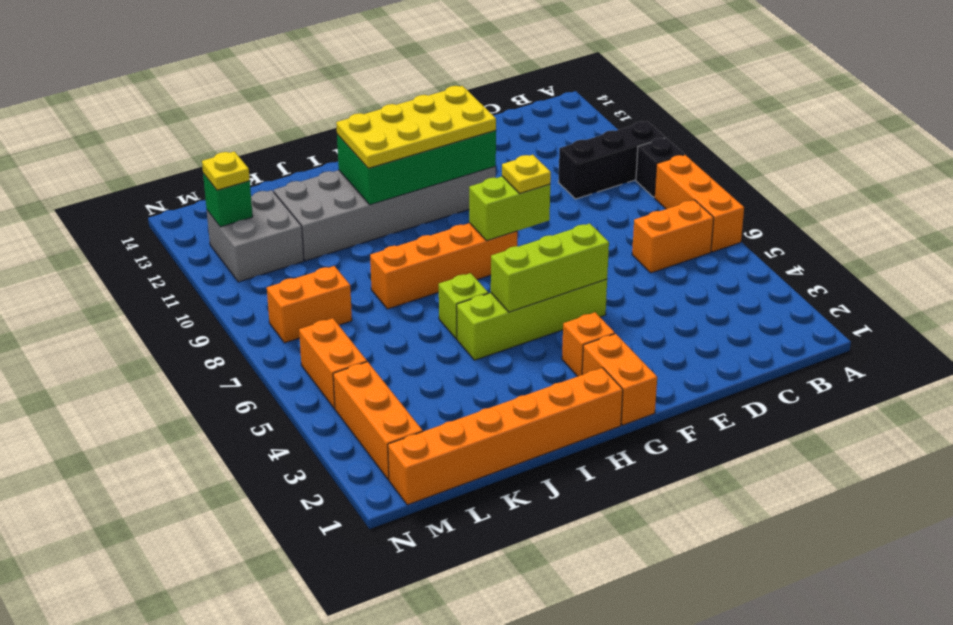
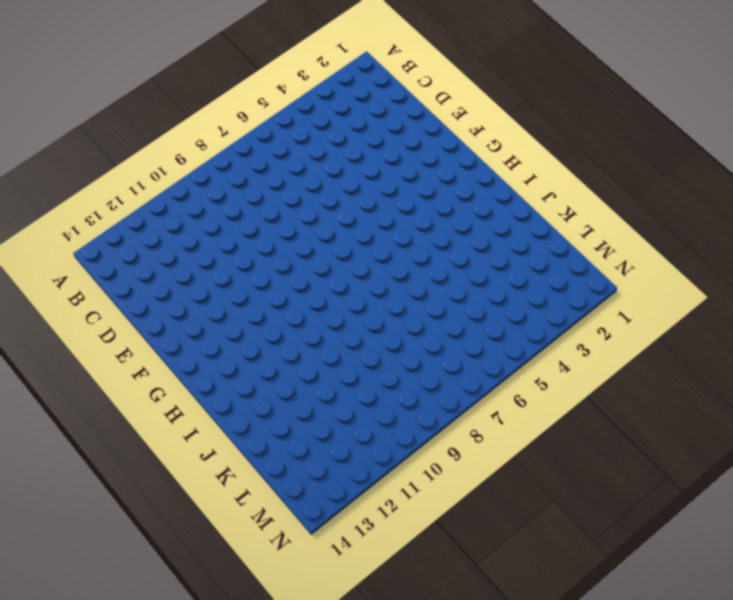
none -> orange brick A6:A8 level 1
none -> black brick A9 level 1
none -> black brick A10:C10 level 1

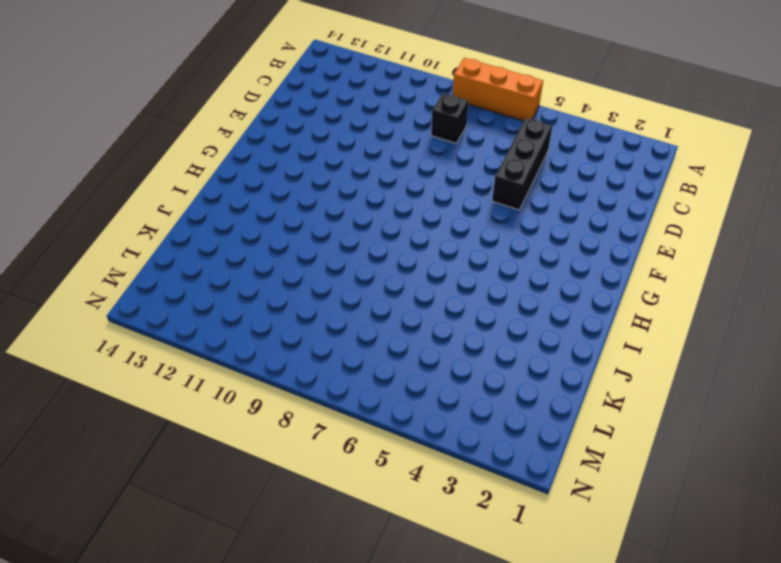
black brick C5:E5 level 1 -> black brick A10:C10 level 1
black brick C8 level 1 -> black brick A9 level 1
none -> orange brick B6:C6 level 1
none -> lime brick F5:I5 level 1
none -> grey brick F11:K12 level 1

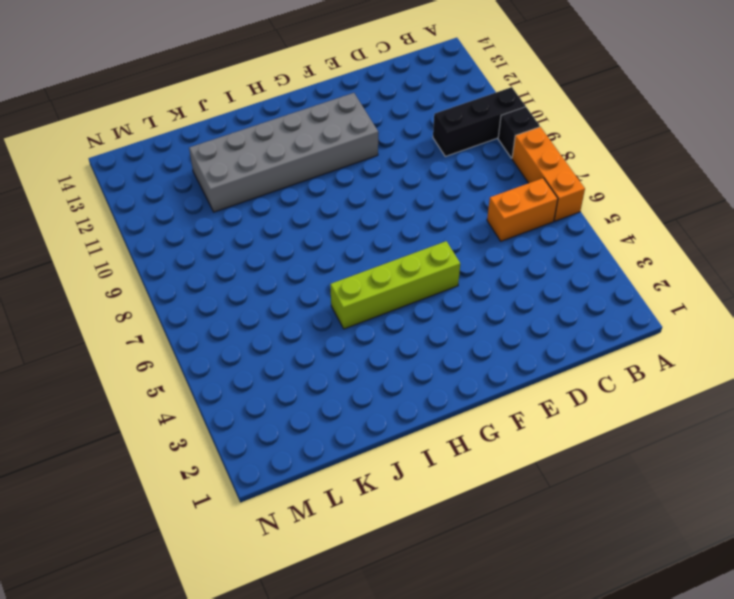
none -> orange brick G1:G2 level 1
none -> orange brick G3 level 1
none -> orange brick G8:J8 level 1

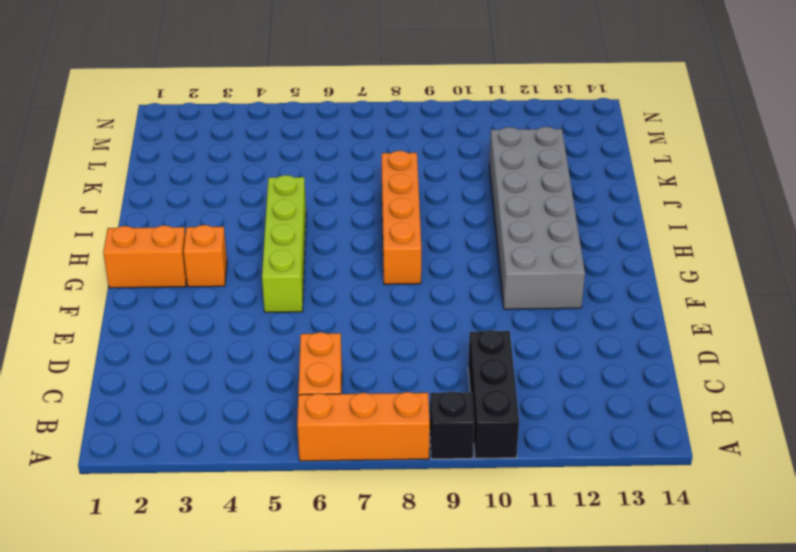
none -> orange brick H1:M1 level 1
none -> lime brick I6 level 1
none -> orange brick L8:M8 level 1

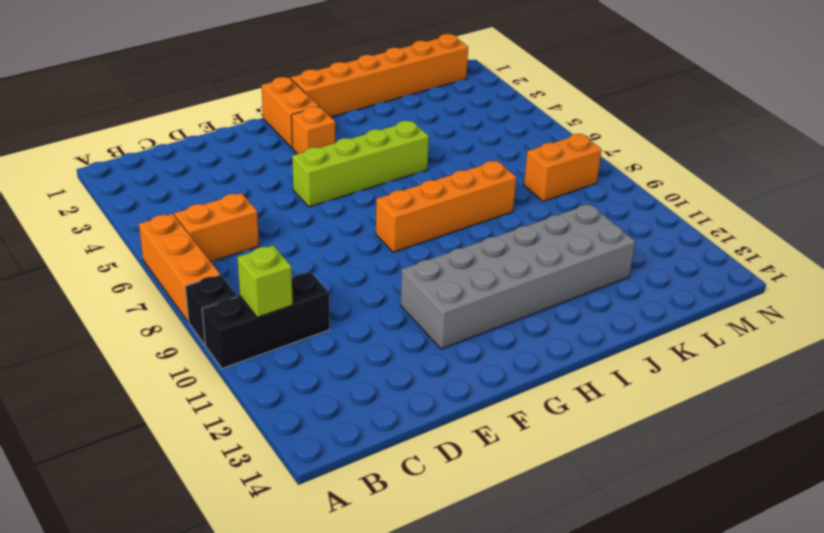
lime brick B10 level 2 -> lime brick I6 level 1
none -> grey brick L11:M12 level 1
none -> orange brick M2:M4 level 1
none -> orange brick M5:M6 level 1

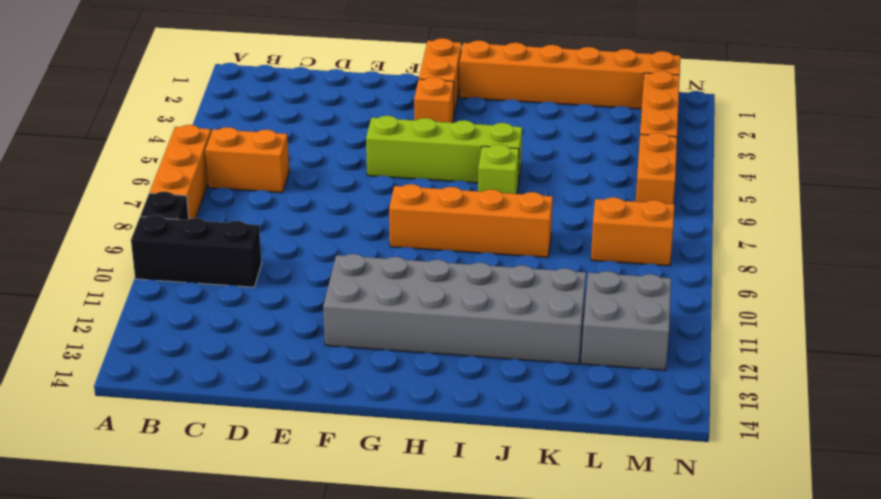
none -> lime brick F5:H5 level 2
none -> lime brick F8:G8 level 2
none -> green brick F11:I12 level 2

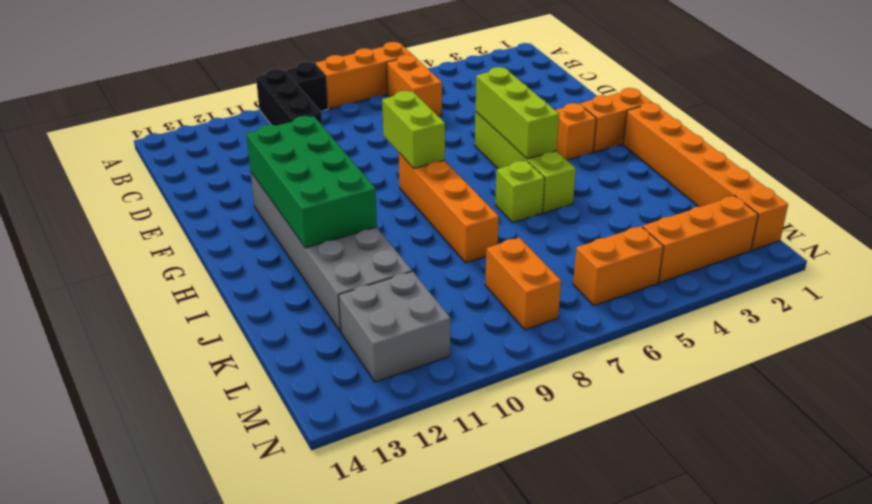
none -> green brick M12 level 2
none -> yellow plate F8 level 3
none -> yellow plate F11:I12 level 3

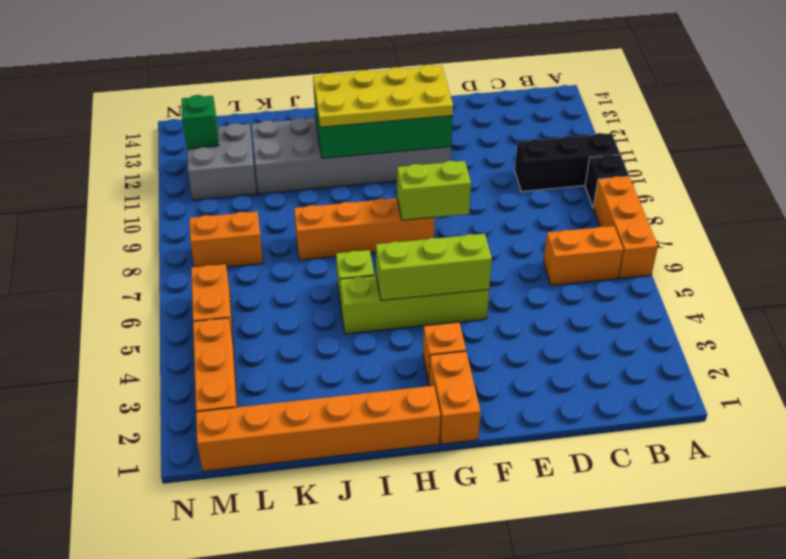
none -> yellow plate F8 level 3
none -> yellow plate M12 level 3

